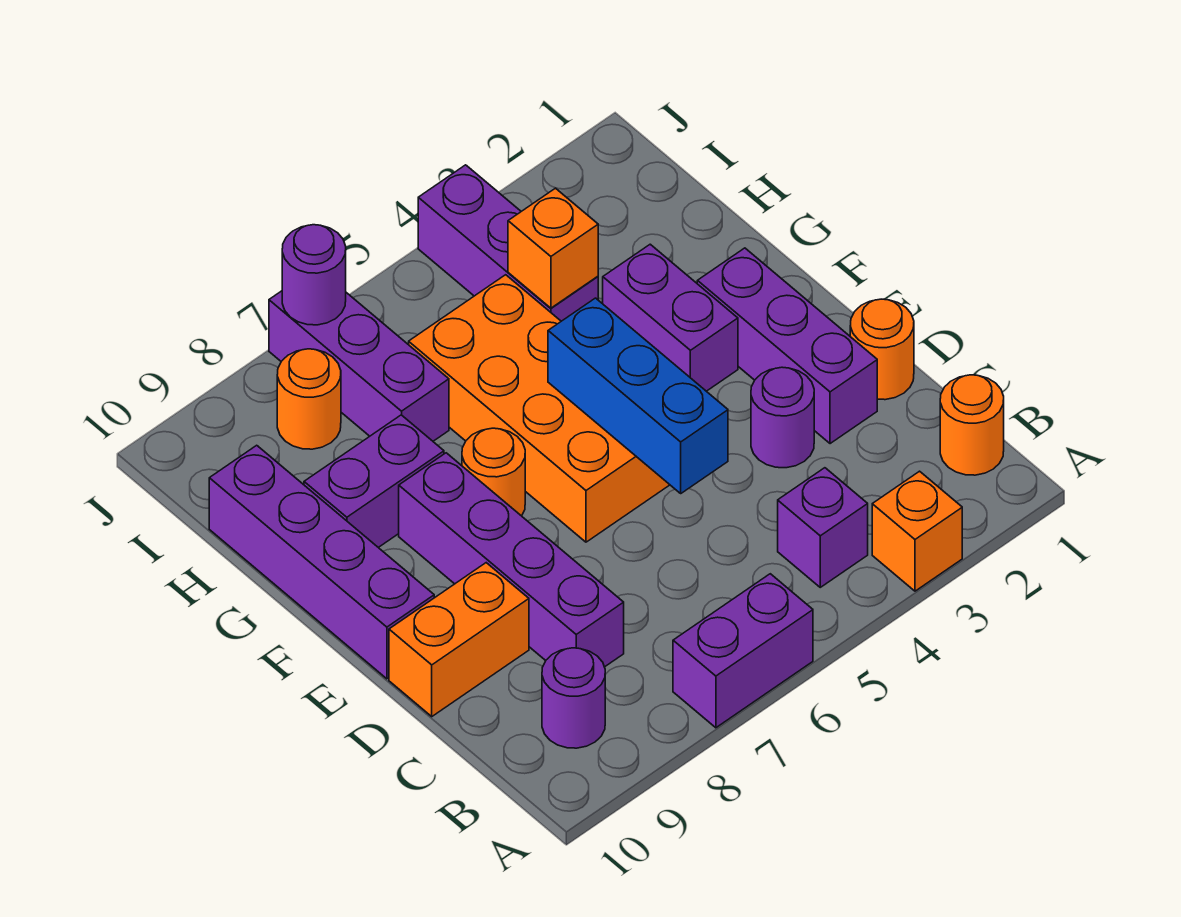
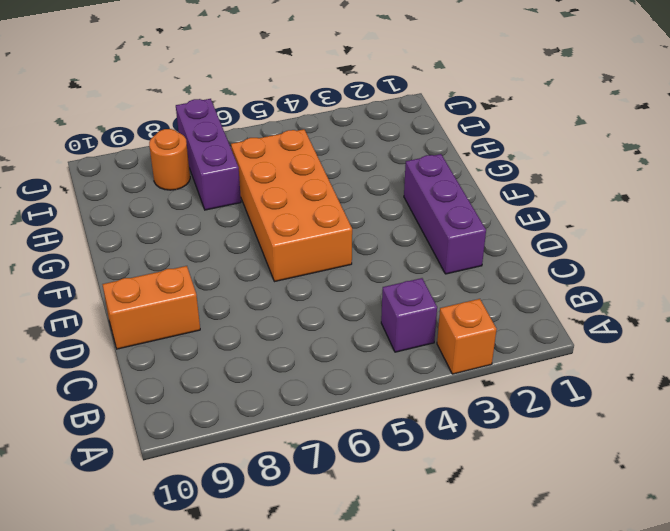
none -> purple brick A6:A7 level 1
none -> orange round brick B1 level 1
none -> purple round brick B9 level 1

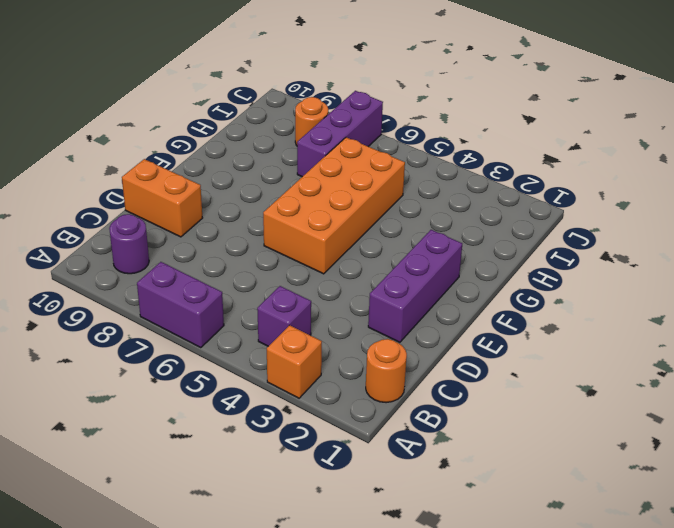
none -> purple brick C8:F8 level 1
none -> orange round brick D1 level 1
none -> purple round brick D3 level 1

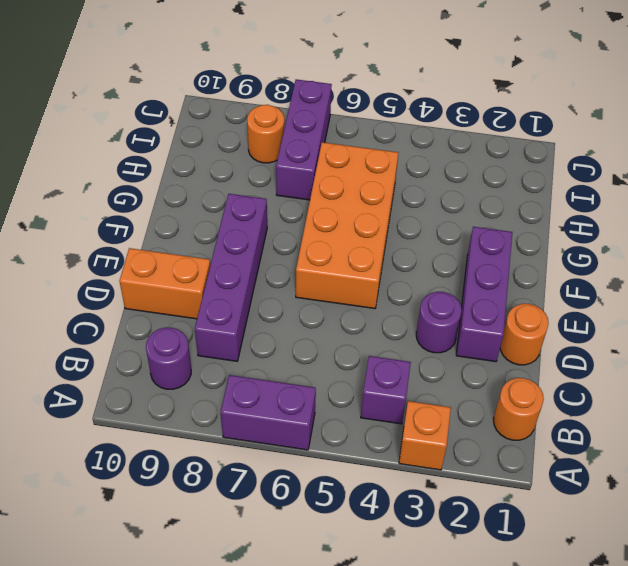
none -> purple brick E10:H10 level 1
none -> purple brick F3:G3 level 1
none -> orange round brick F7 level 1

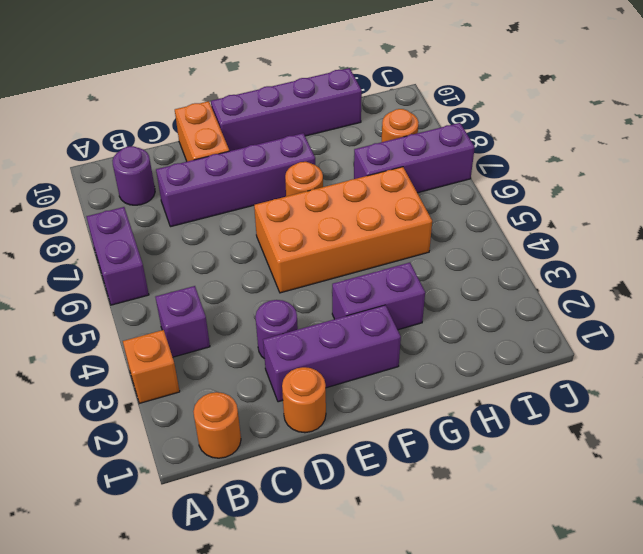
none -> purple brick G8:G9 level 1
none -> purple brick H4:J4 level 1
none -> blue brick D5:F5 level 2

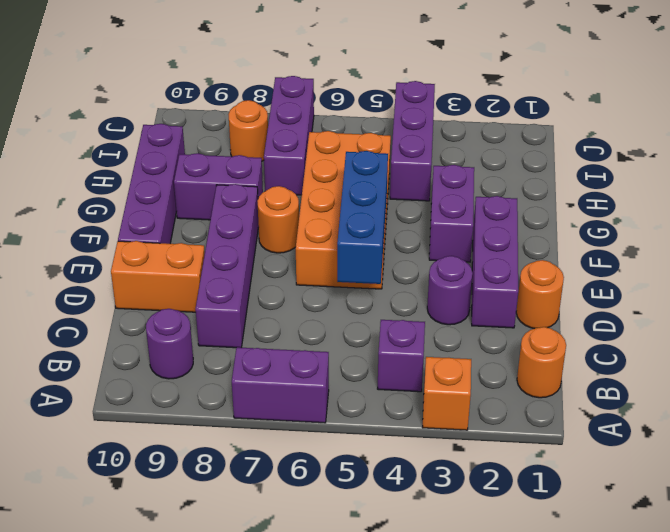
none -> orange brick H4 level 2
none -> purple round brick J7 level 2

